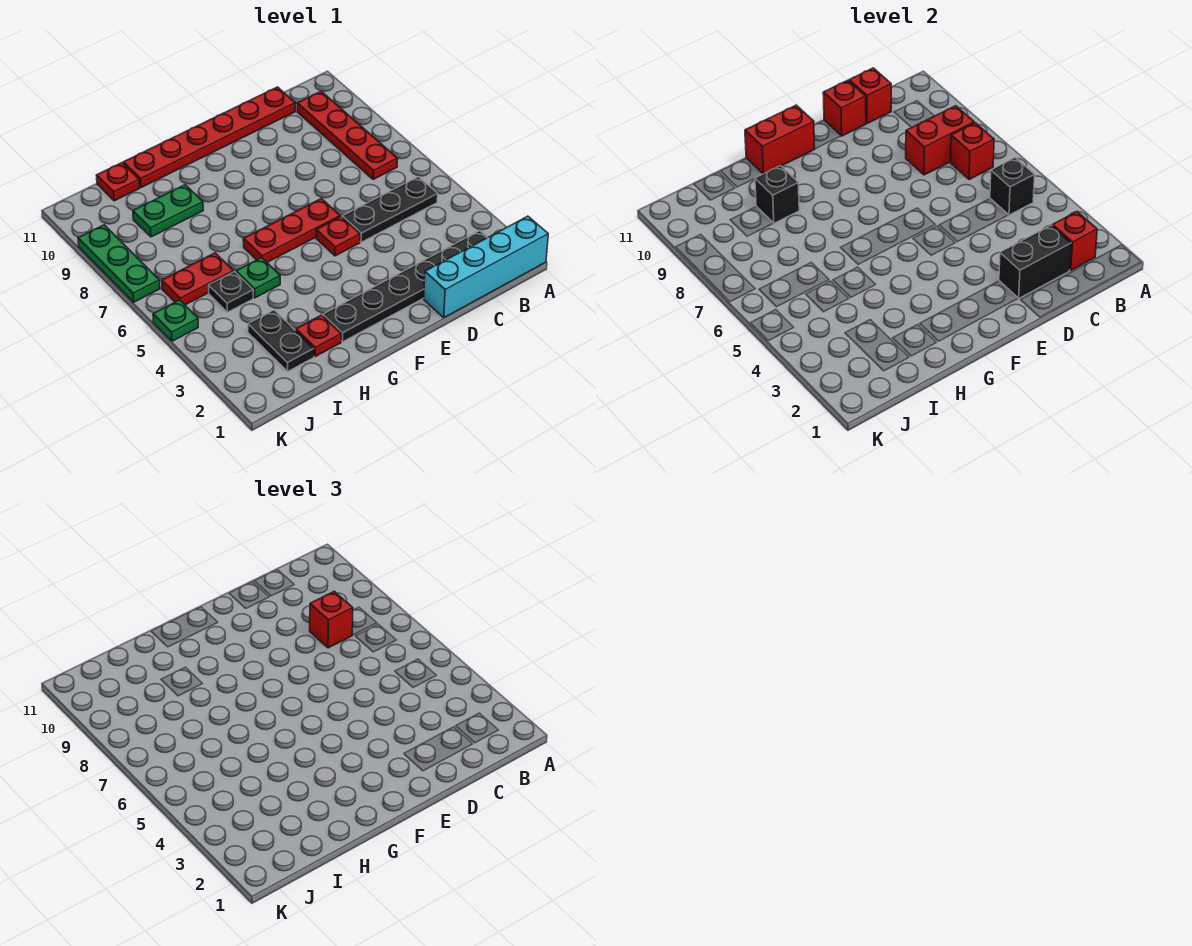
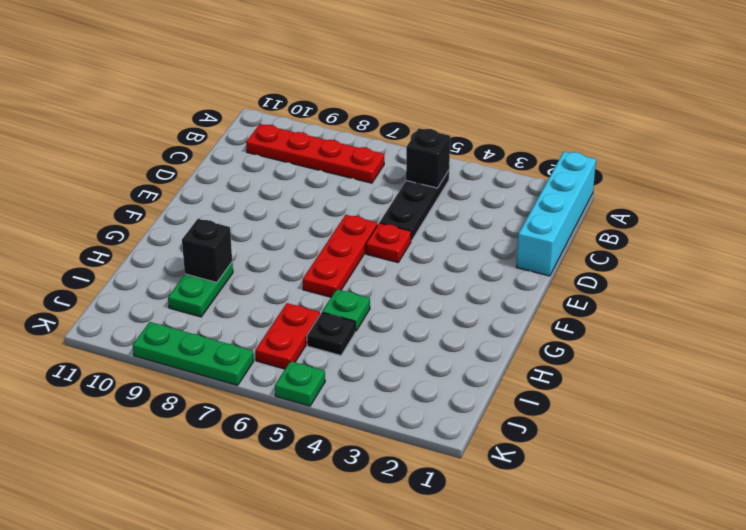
none -> black plate B2:G2 level 1
none -> red plate C11:H11 level 1
none -> red plate H2 level 1

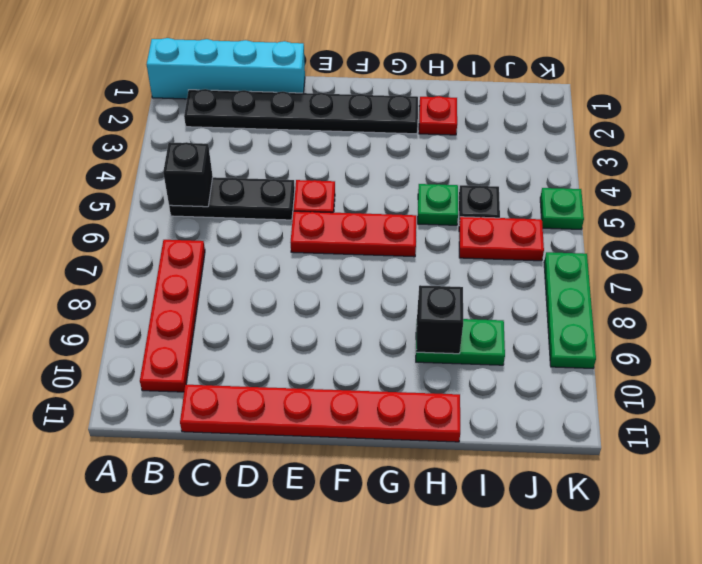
none -> black plate I2:I3 level 1
none -> red plate I11 level 1
none -> red brick B2 level 2

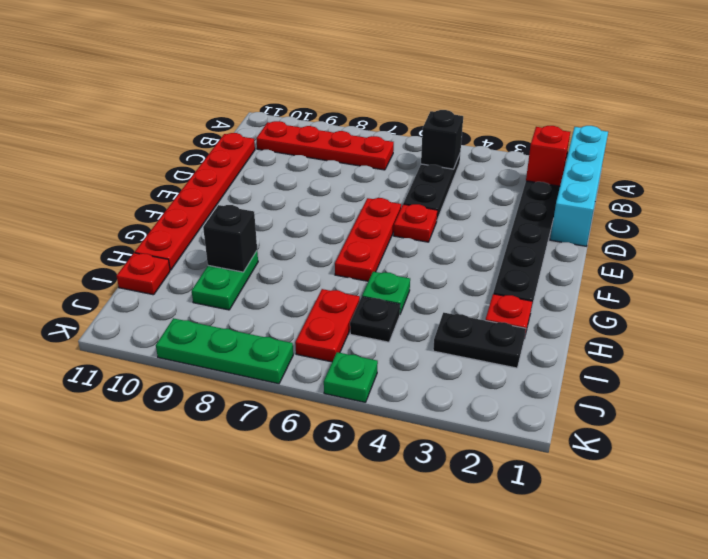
none -> red brick B7 level 2
none -> red brick B8:C8 level 2
none -> black brick C2:D2 level 2

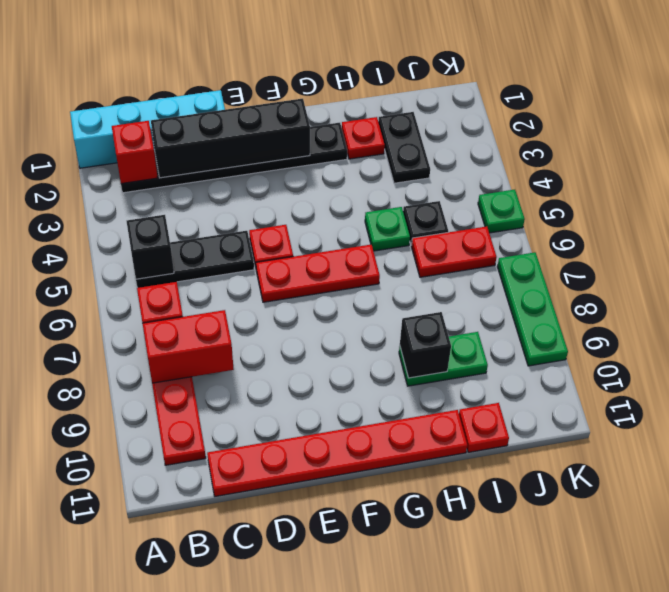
black brick C2:F2 level 2 -> black brick C2:D2 level 2
none -> red brick C11 level 2
none -> red brick D11 level 2
none -> red brick F11:G11 level 2

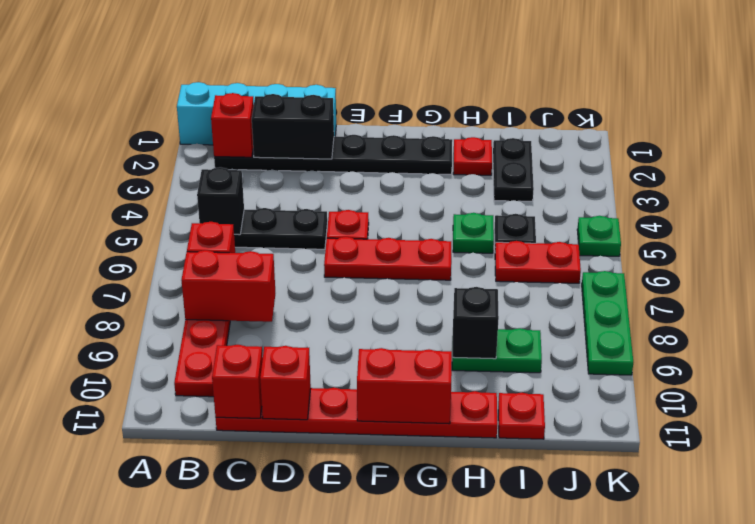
none -> red brick C8 level 3

